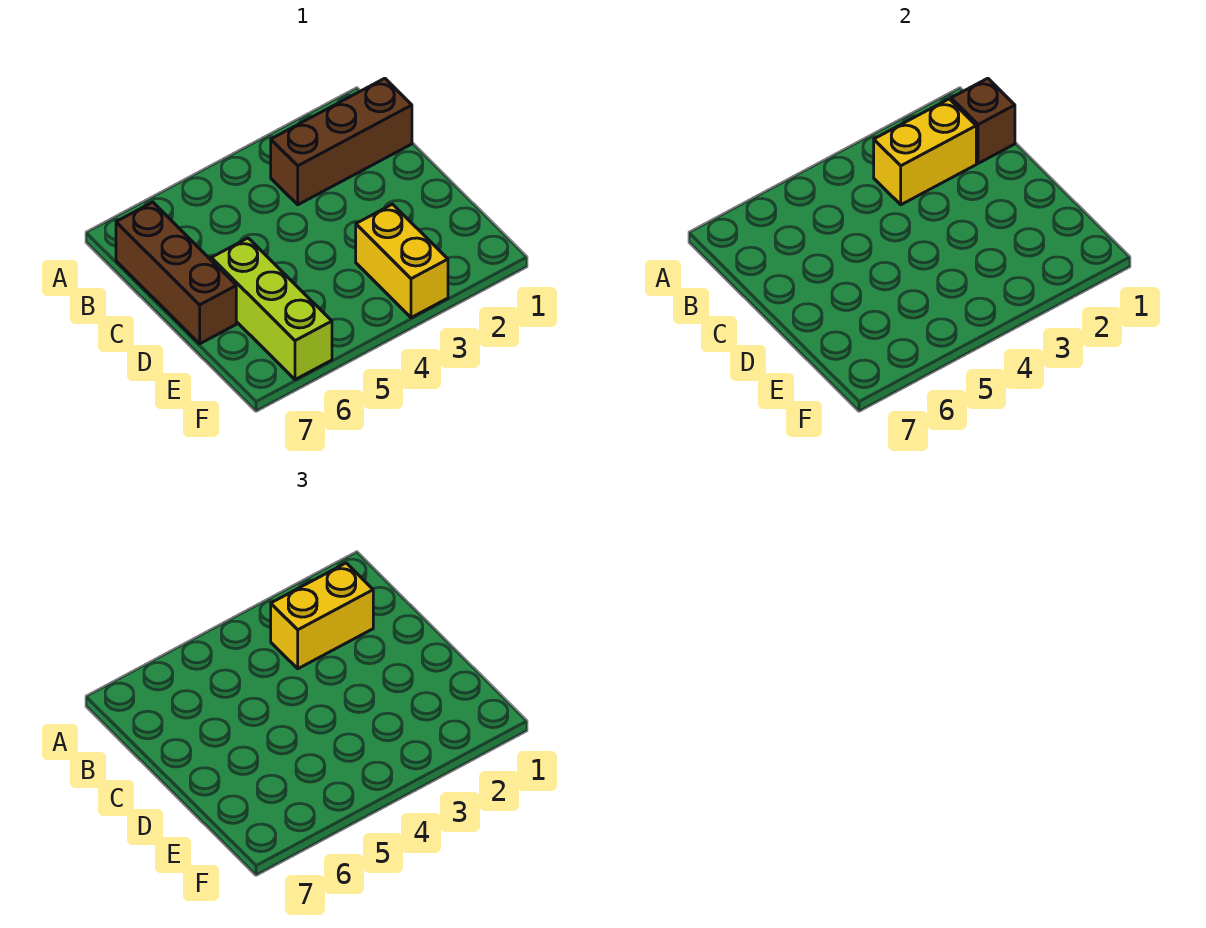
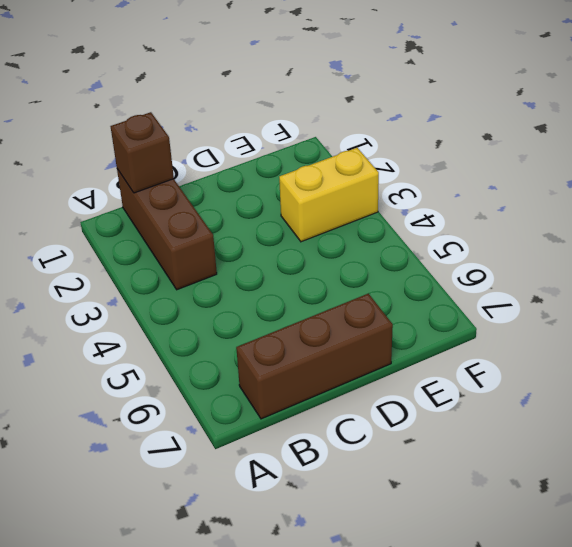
none -> lime brick D6:F6 level 1
none -> yellow brick B2:B3 level 2

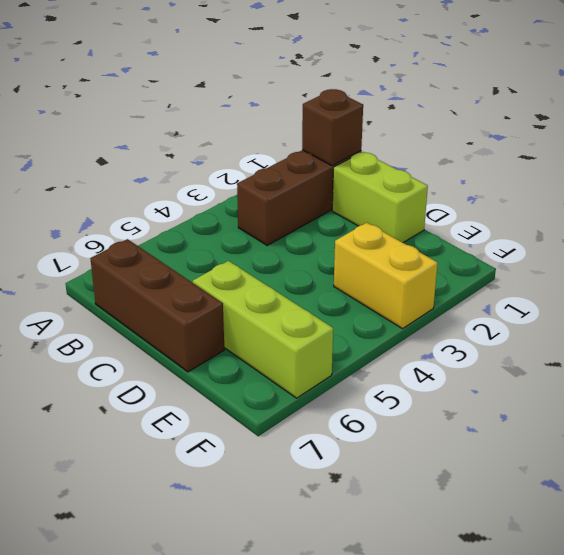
lime brick C1:D1 level 1 -> none
none -> yellow brick B2:B3 level 2
none -> yellow brick B2:B3 level 3

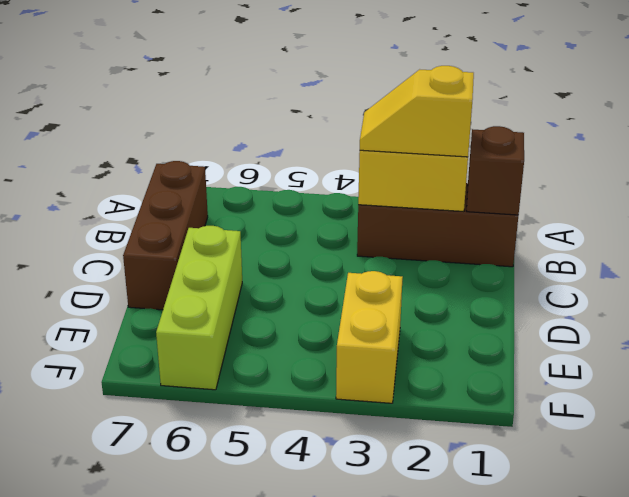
yellow slope B2:B3 level 3 top 2 -> yellow brick B2:B3 level 3

